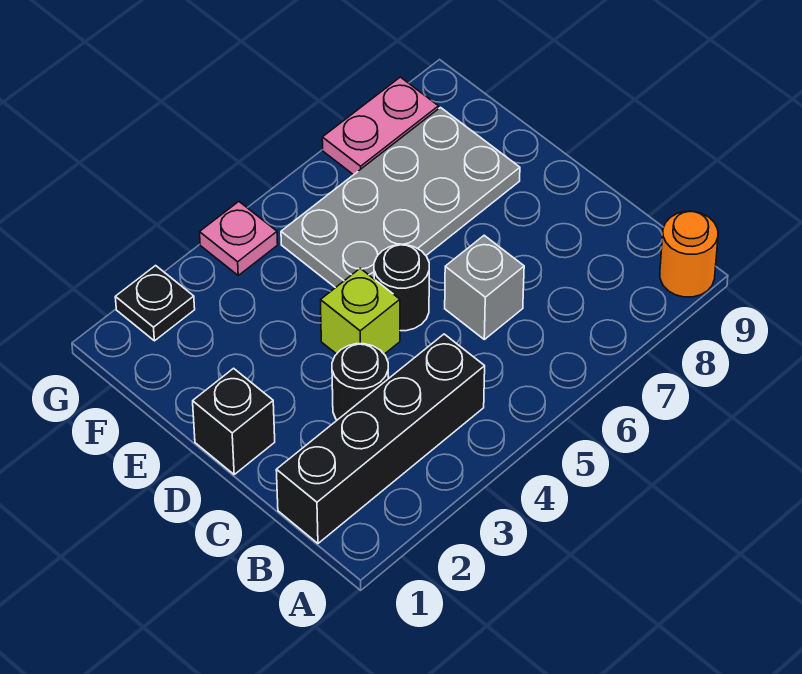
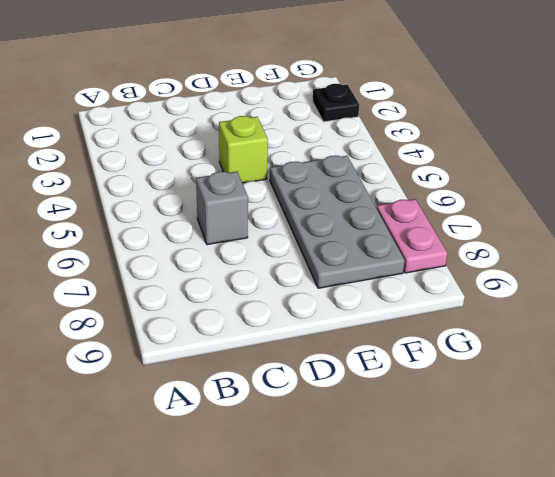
none -> orange round brick A9 level 1
none -> black brick B1:B4 level 1

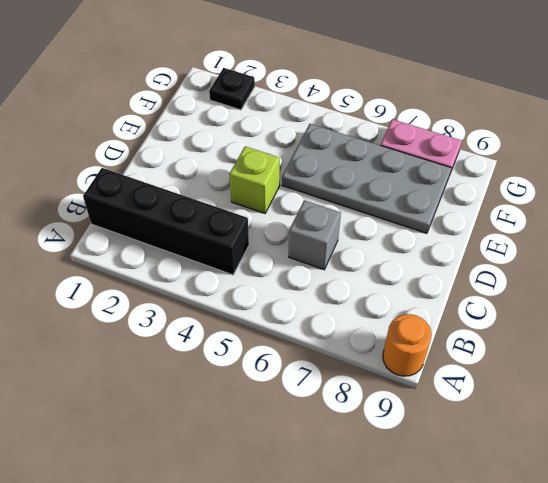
none -> black round brick C3 level 1
none -> black brick D1 level 1

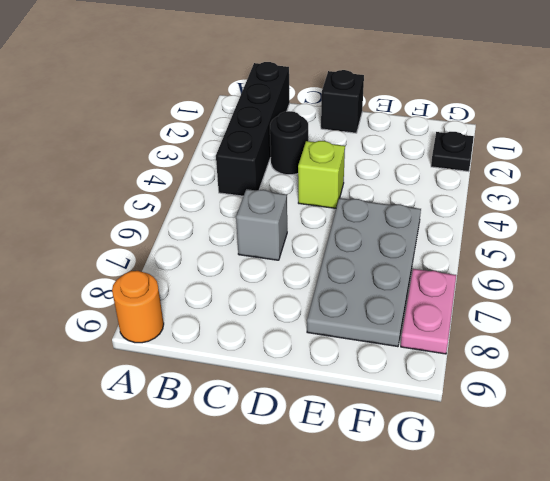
none -> black round brick D5 level 1
none -> pink plate G4 level 1

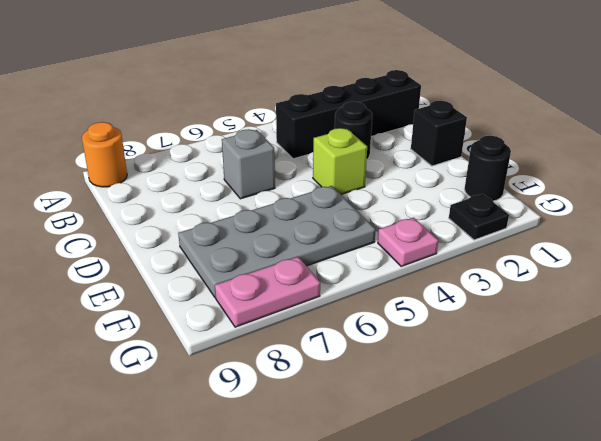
black round brick F1 level 1 -> black round brick D5 level 1

